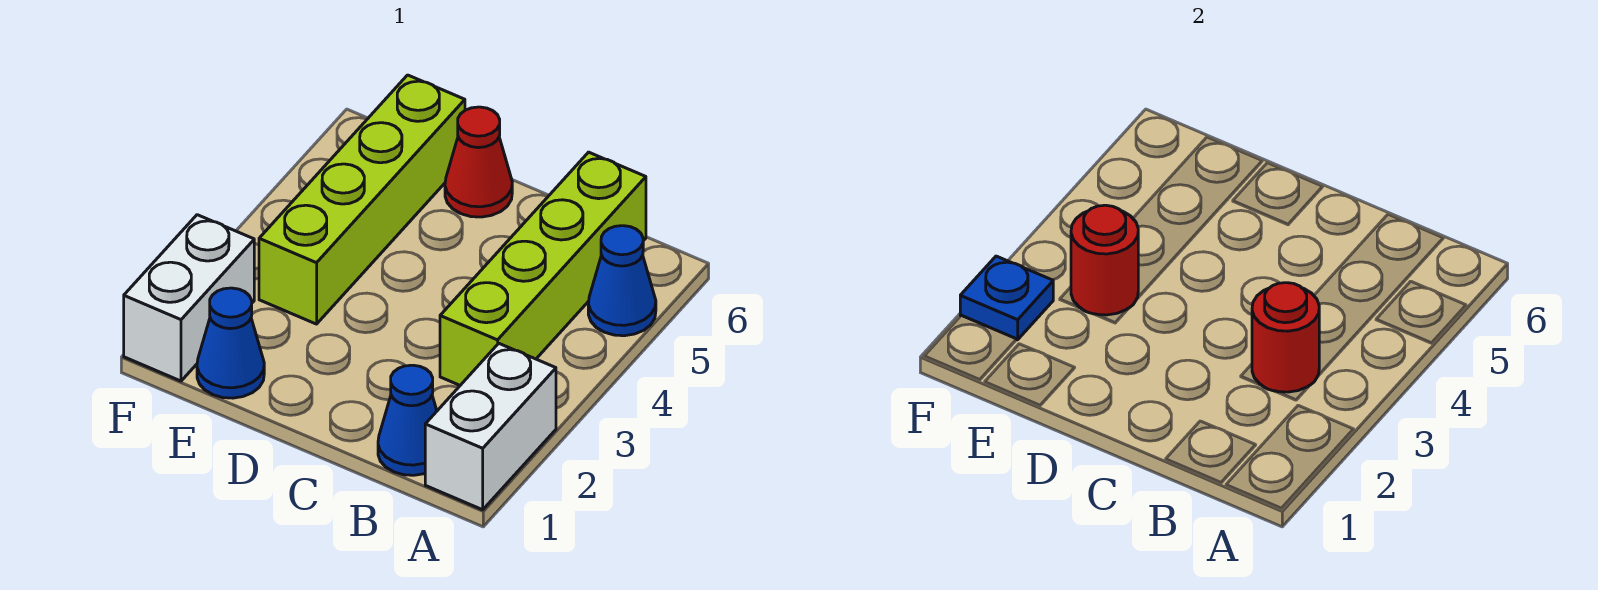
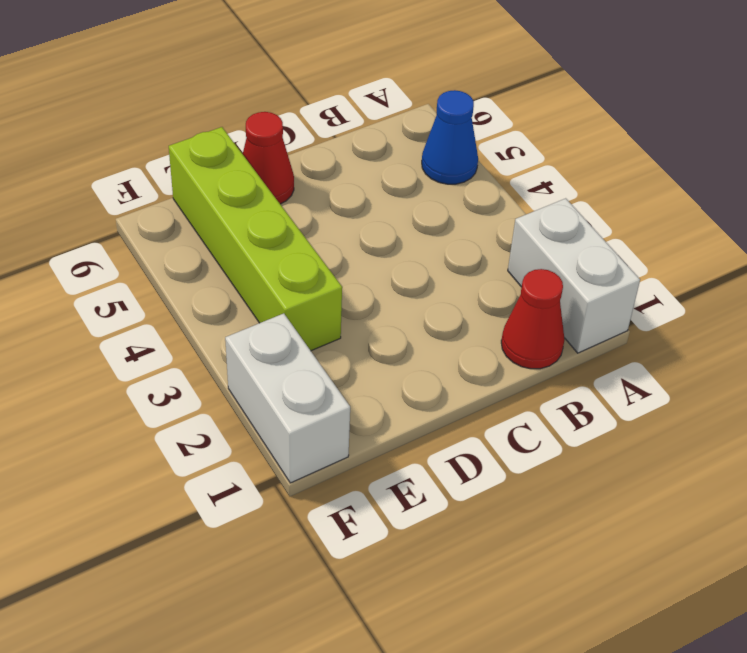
red cone B1 level 1 -> blue cone B1 level 1
none -> lime brick B3:B6 level 1
none -> blue cone E1 level 1

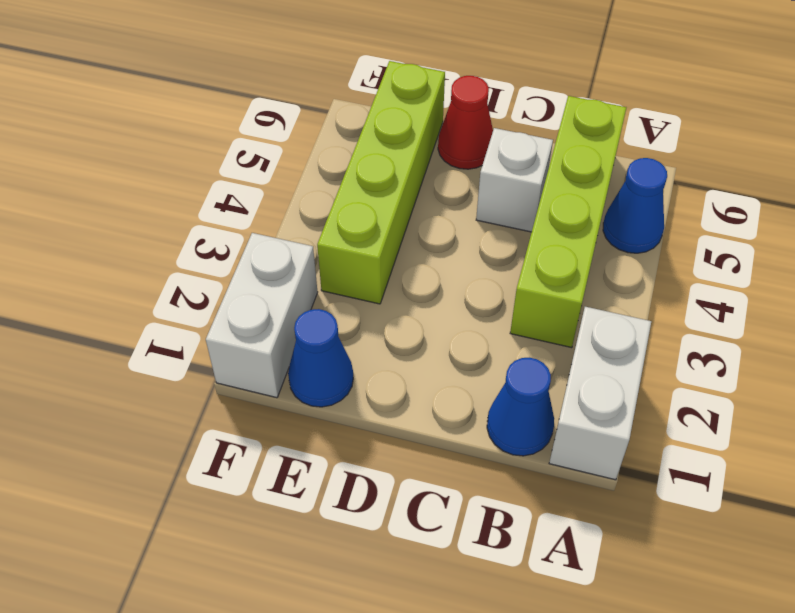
white brick C5 level 1 -> none
none -> red round brick B3 level 2
none -> red round brick E3 level 2

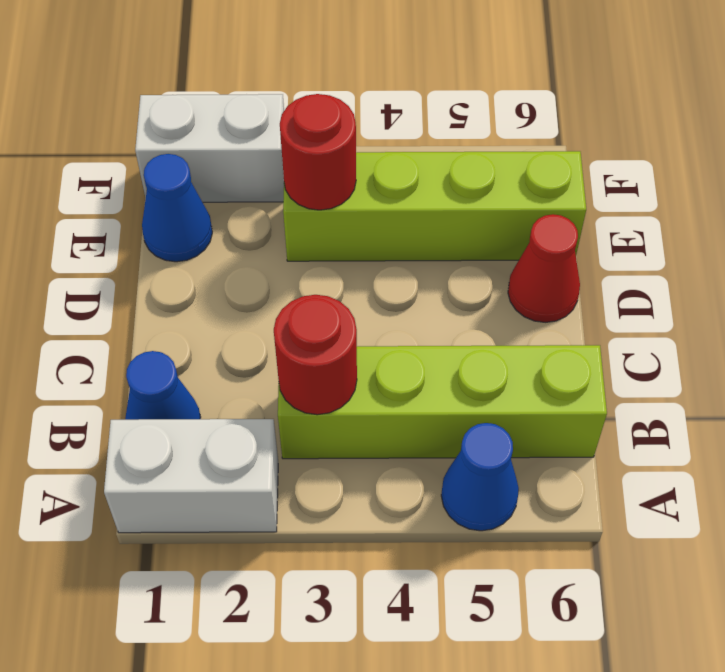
none -> blue plate F2 level 2

